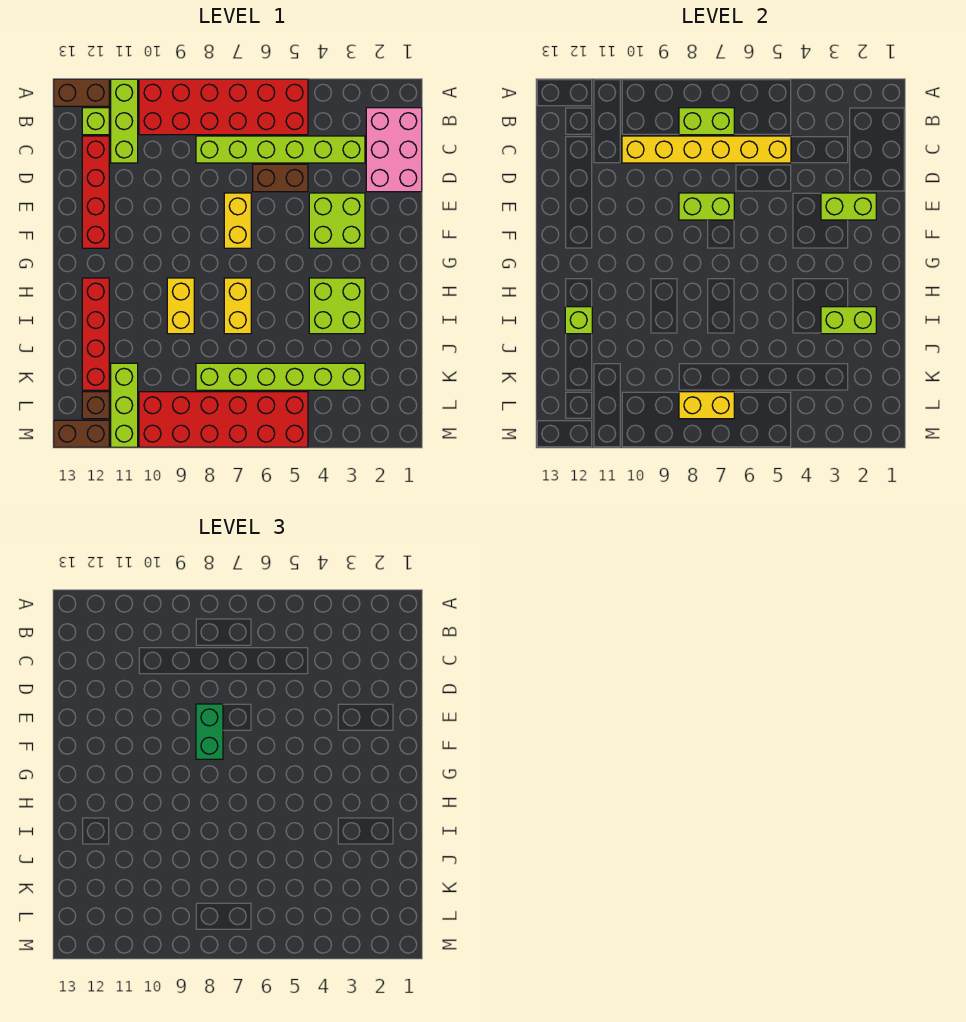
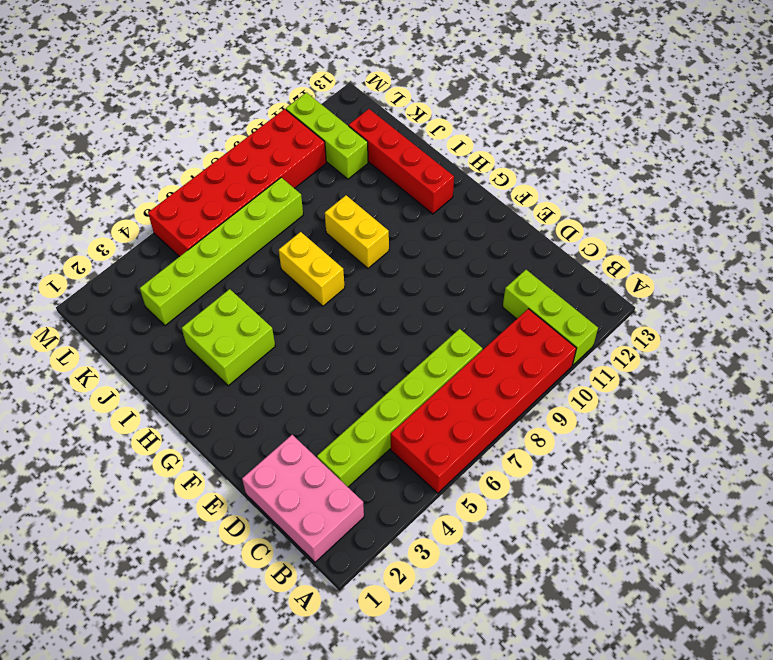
none -> brown brick A12:A13 level 1
none -> lime brick B12 level 1
none -> red brick C12:F12 level 1

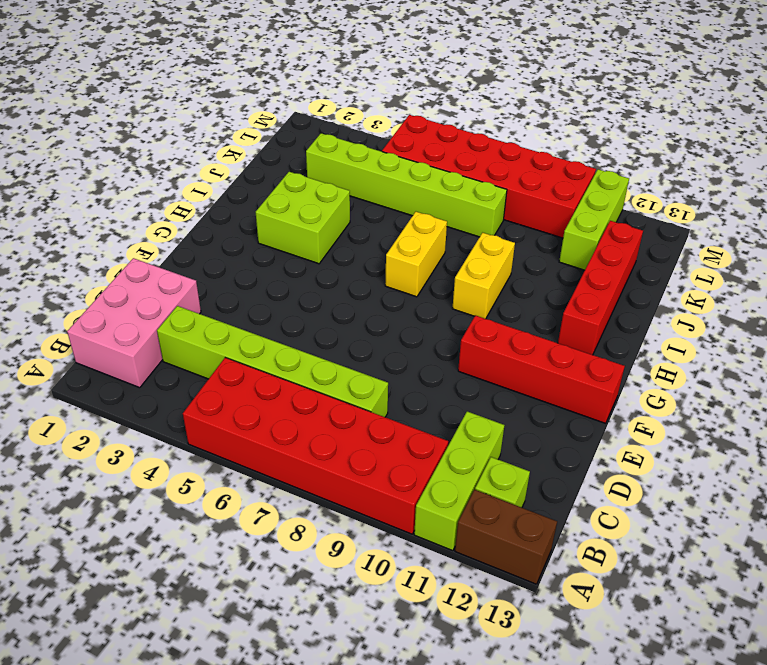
red brick F10:F13 level 1 -> red brick C12:F12 level 1
none -> brown brick D5:D6 level 1
none -> lime brick E3:F4 level 1
none -> yellow brick E7:F7 level 1

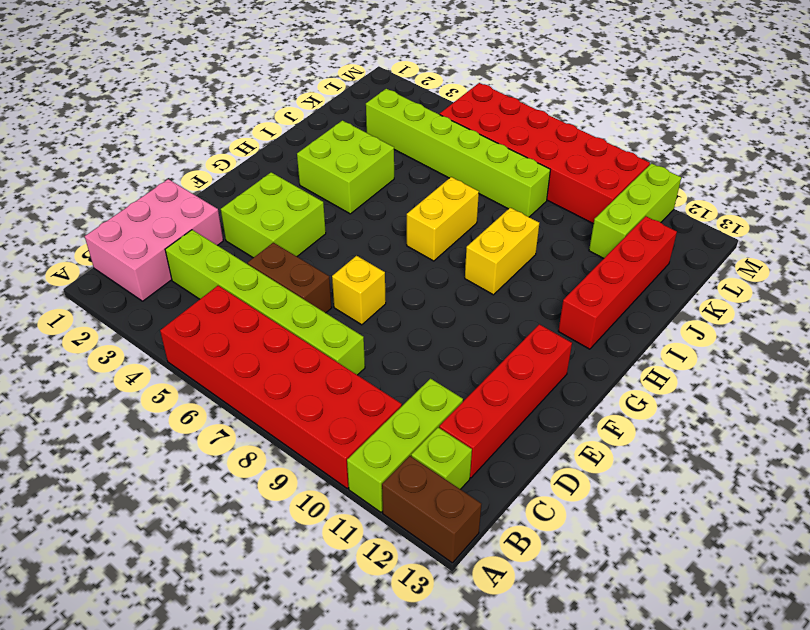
yellow brick E7 level 1 -> yellow brick E7:F7 level 1
none -> brown brick L12 level 1
none -> brown brick M12:M13 level 1
none -> lime brick B7:B8 level 2

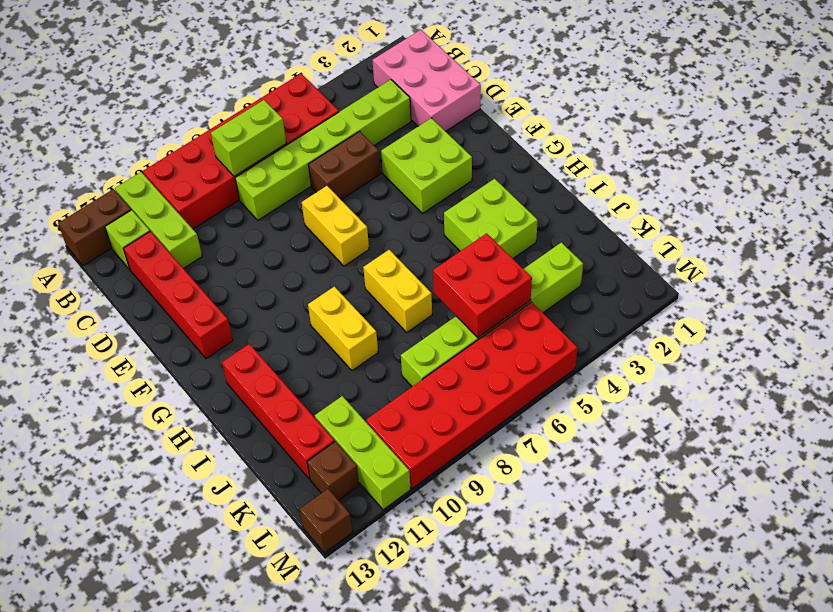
red brick J5:K6 level 2 -> none
brown brick M13 level 1 -> brown brick M12:M13 level 1
none -> yellow brick C5:C10 level 2
none -> lime brick E2:E3 level 2
none -> lime brick E7:E8 level 2

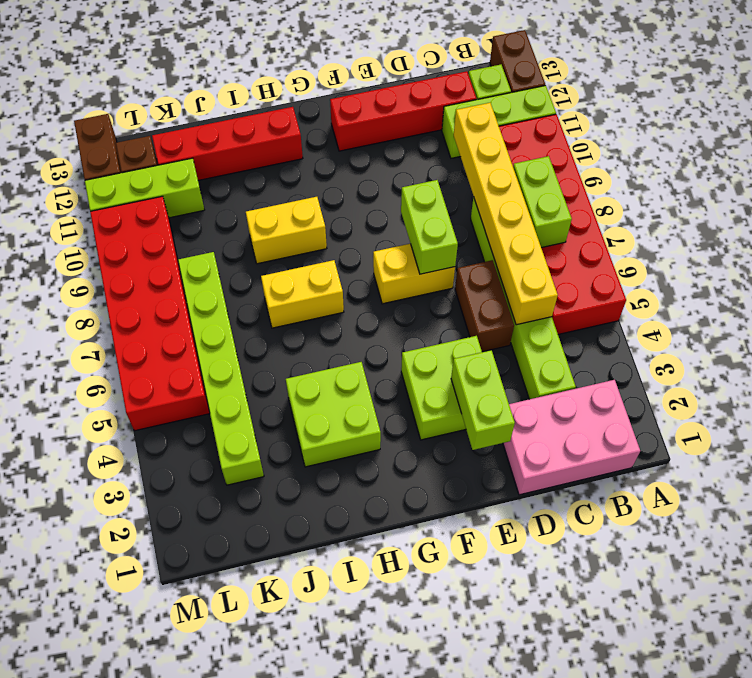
none -> lime brick I2:I3 level 2
none -> lime brick I12 level 2
none -> yellow brick L7:L8 level 2

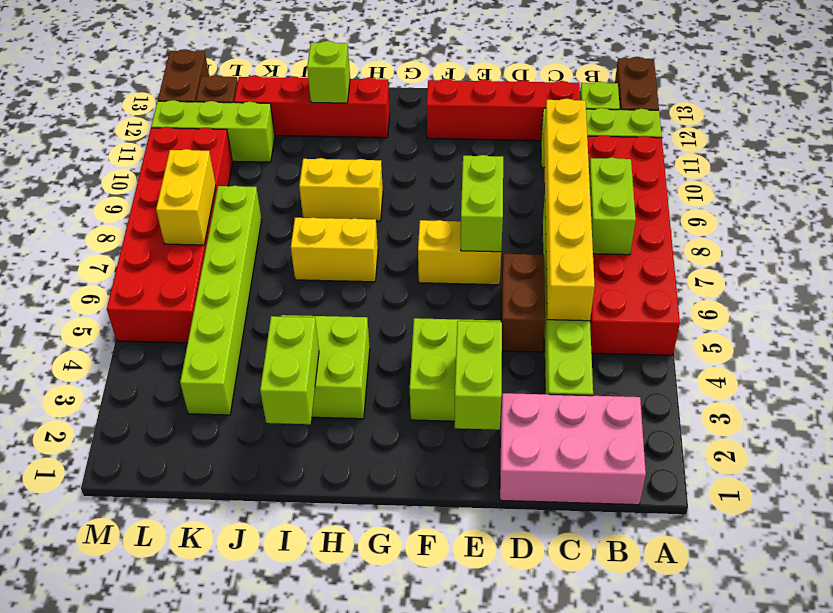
none -> green brick E8:F8 level 3

